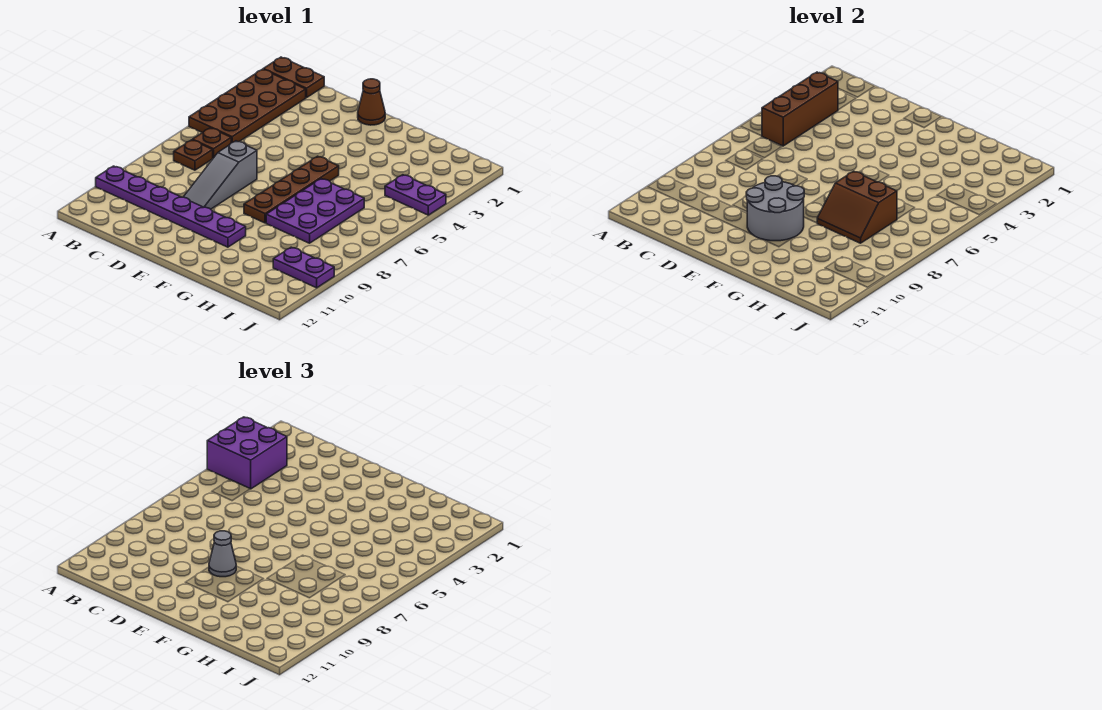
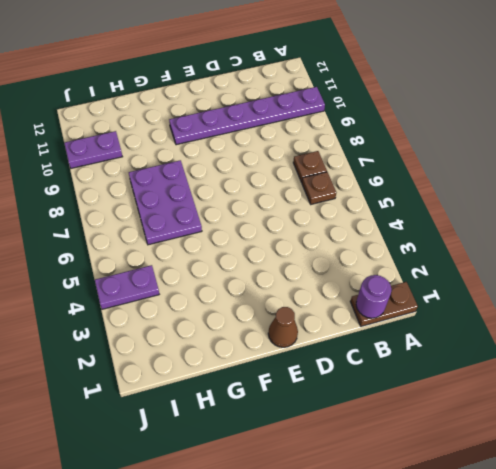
purple round brick B1 level 2 -> none
none -> brown plate A2:B5 level 1
none -> grey slope D7:D9 level 1 top 7
none -> brown plate F5:F8 level 1

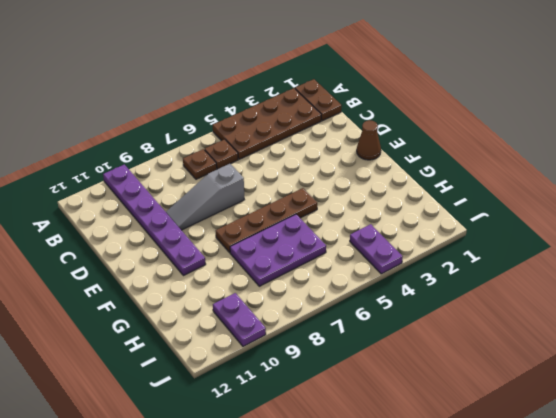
none -> brown brick B3:B5 level 2
none -> grey round brick E9:F10 level 2
none -> brown slope G7:H8 level 2 top 7

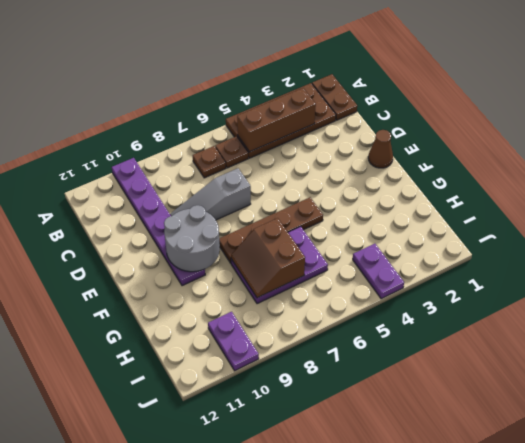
none -> purple brick A3:B4 level 3
none -> grey cone E9 level 3

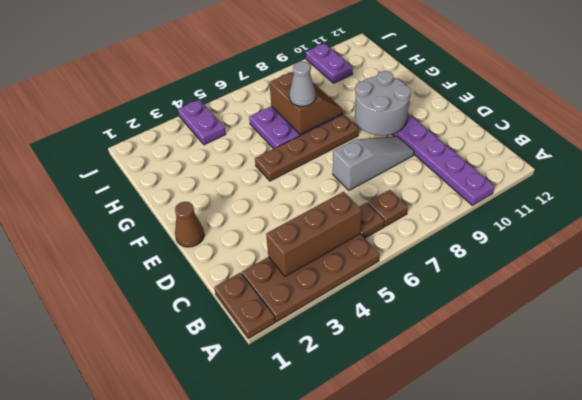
grey cone G7 level 3 -> grey cone E9 level 3
none -> purple brick A3:B4 level 3

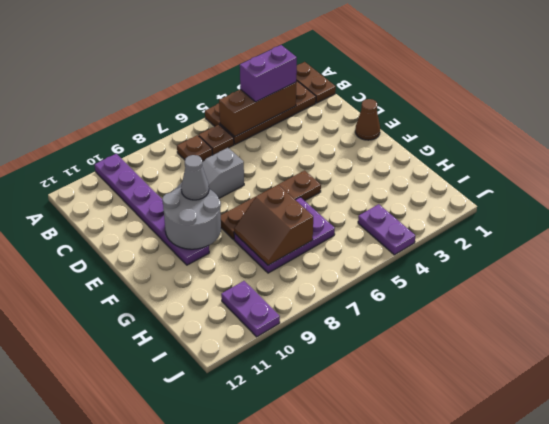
purple brick B3:B4 level 3 -> purple brick A3:B4 level 3

